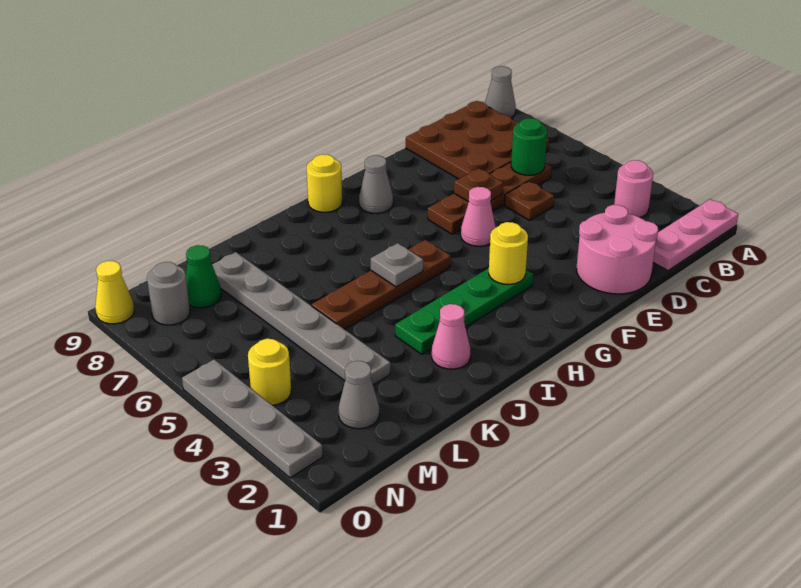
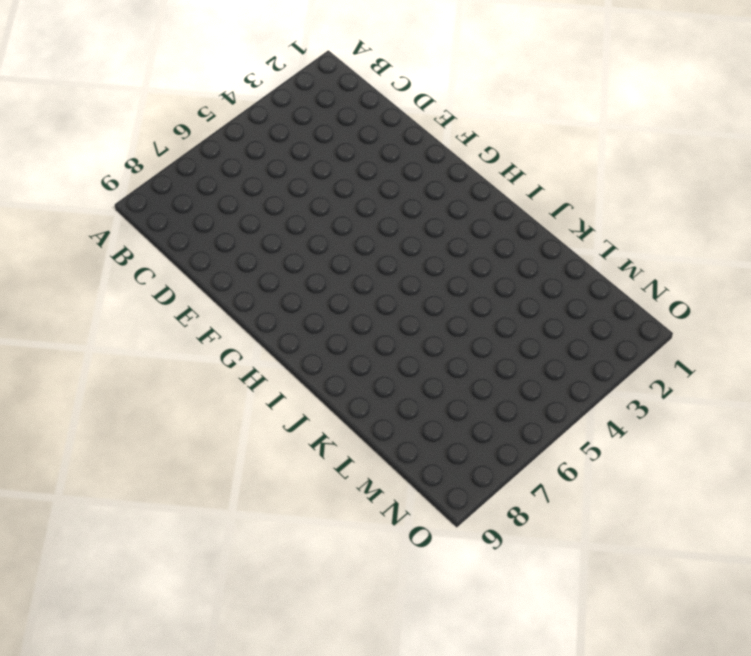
none -> pink plate A1:C1 level 1
none -> grey cone A9 level 1
none -> pink round brick B3 level 1

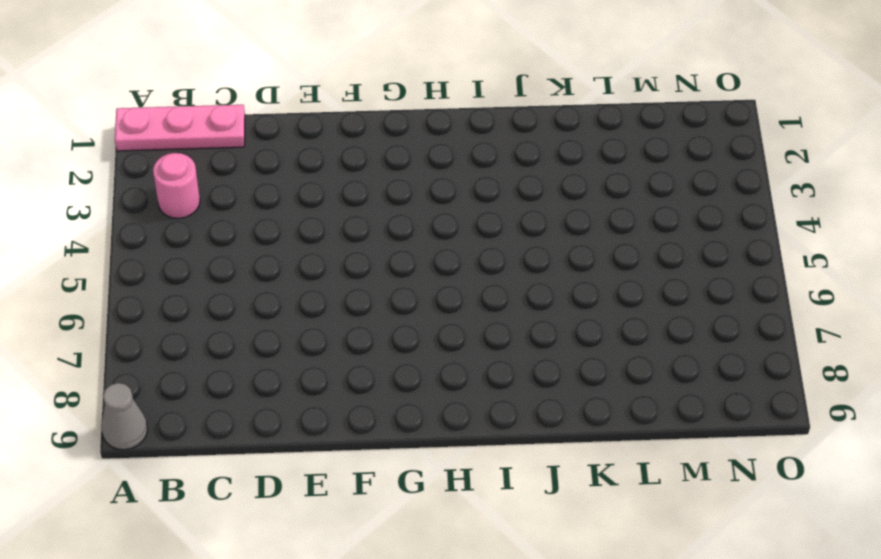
none -> brown plate B7:D9 level 1
none -> brown plate C6:F6 level 1
none -> pink round brick D1:E2 level 1

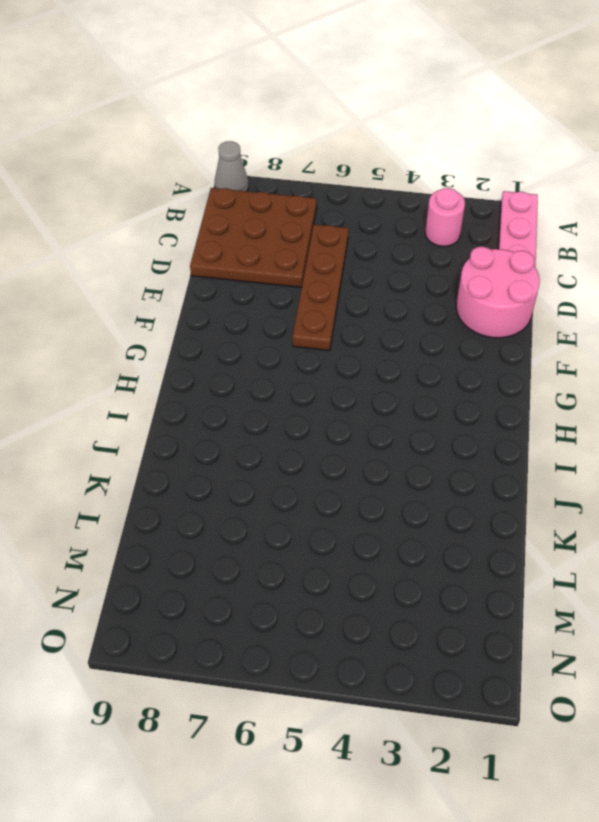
none -> brown plate D5 level 1
none -> pink cone F5 level 1
none -> green plate G3:J3 level 1

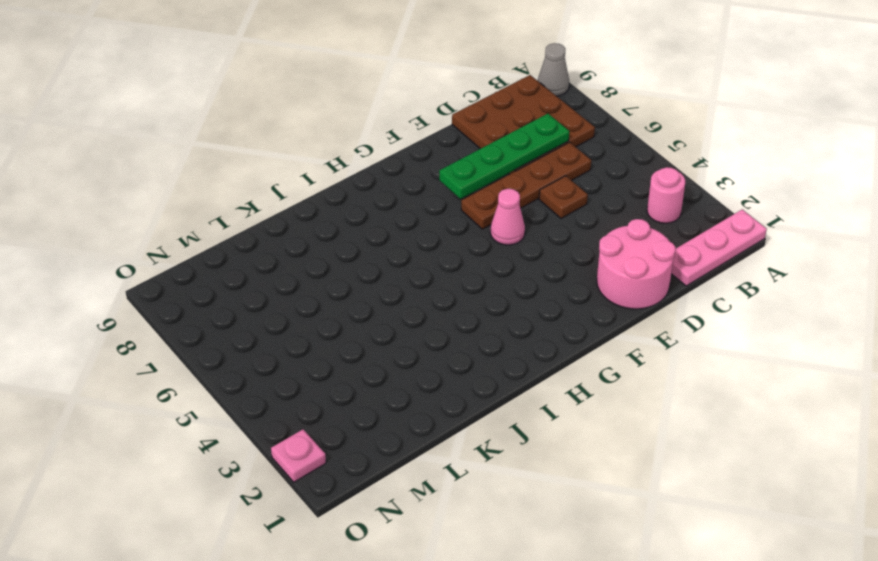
green plate C7:F7 level 2 -> green plate G3:J3 level 1
pink plate O2 level 1 -> grey plate O2:O5 level 1
none -> grey cone G8 level 1
none -> brown plate H5:K5 level 1
none -> yellow round brick H9 level 1

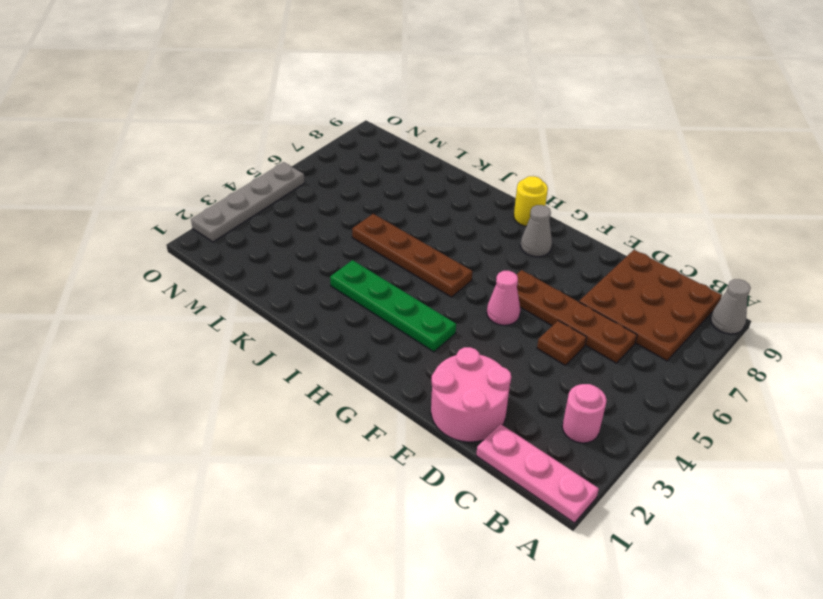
none -> pink cone J2 level 1
none -> grey plate L3:L8 level 1
none -> grey cone M2 level 1

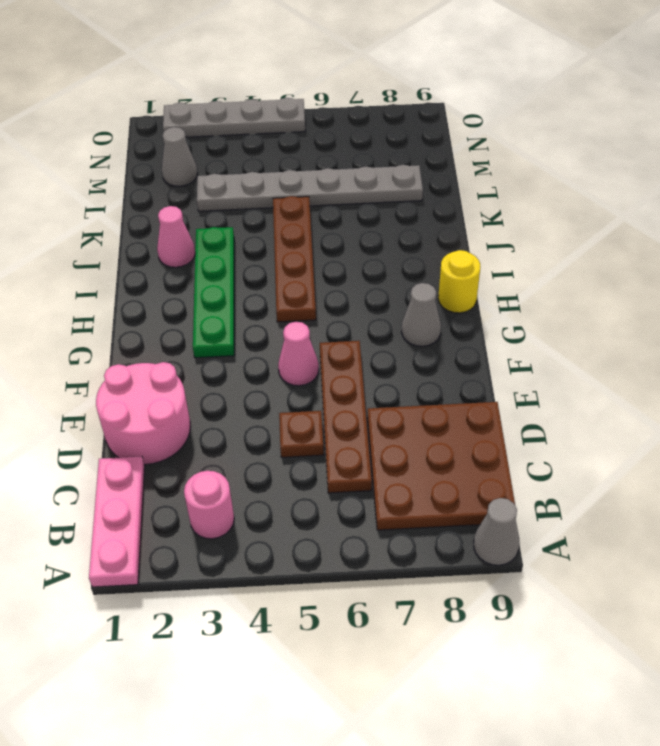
none -> green cone M8 level 1
none -> yellow round brick N4 level 1
none -> grey round brick N8 level 1

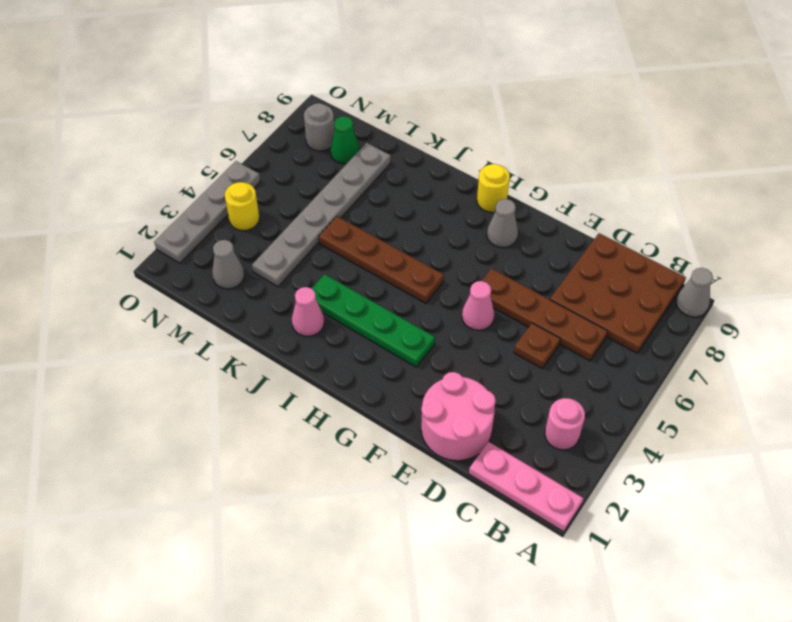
none -> yellow cone O9 level 1
none -> green round brick C6 level 2
none -> brown plate E6 level 2

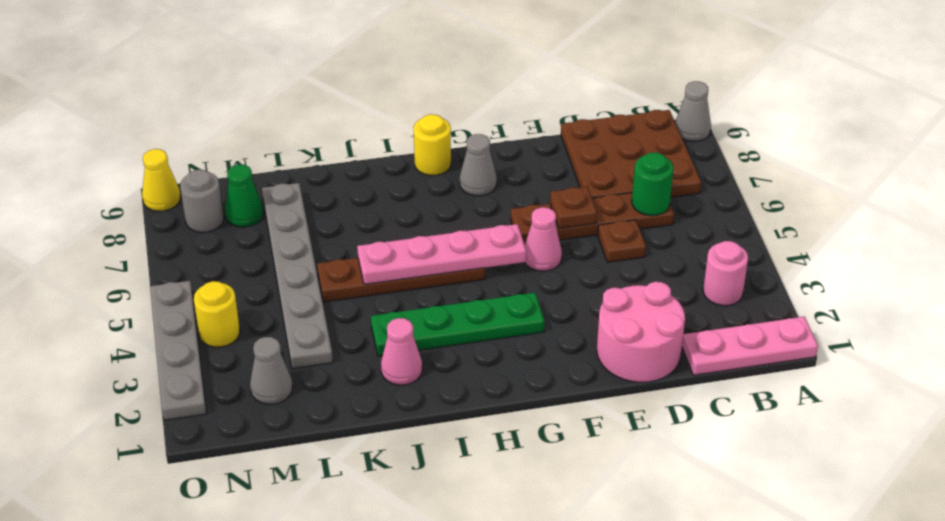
pink plate G5:J5 level 2 -> grey plate I5 level 2
none -> yellow round brick G3 level 2

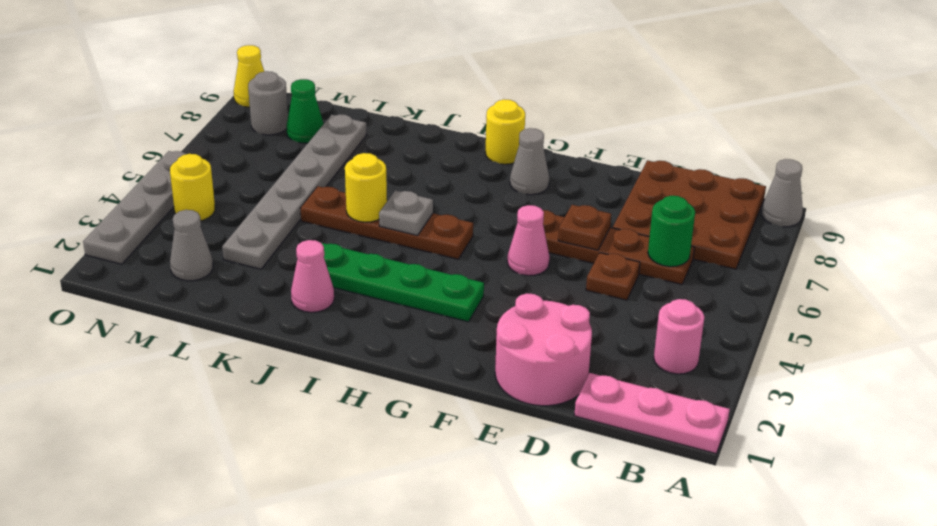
yellow round brick J5 level 2 -> yellow round brick G3 level 2

